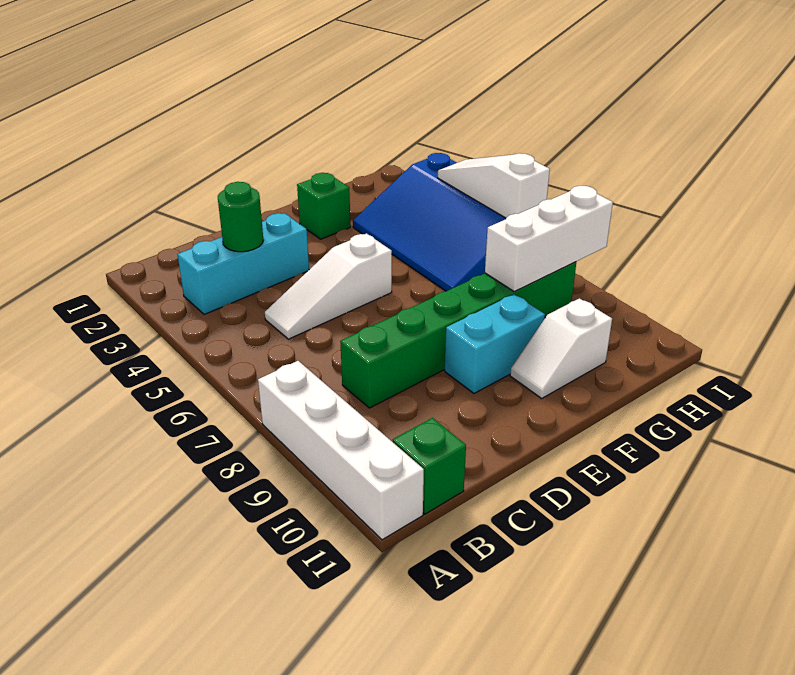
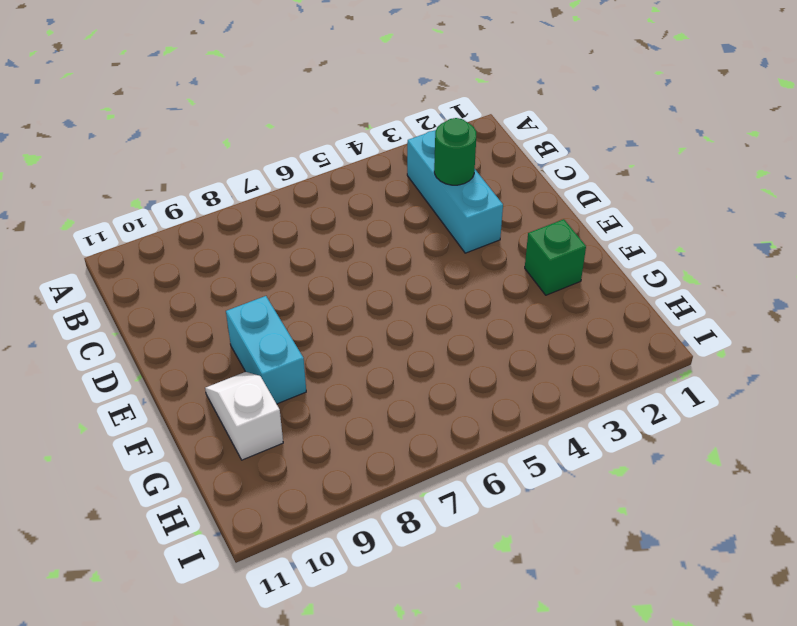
none -> white brick A8:A11 level 1
none -> green brick B11 level 1
none -> white slope C5:E5 level 1 top E

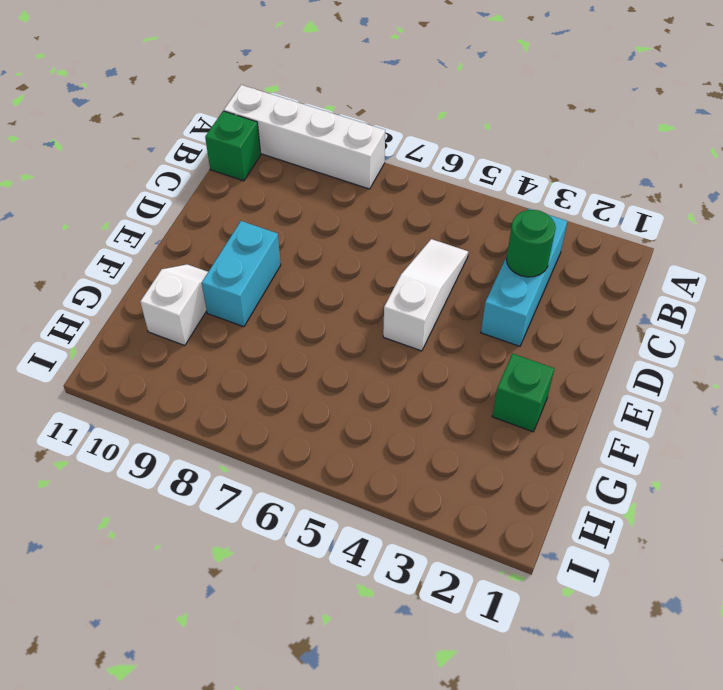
none -> green brick C8:H8 level 1
none -> blue slope G3:I6 level 1 top I
none -> white brick G8:I8 level 2

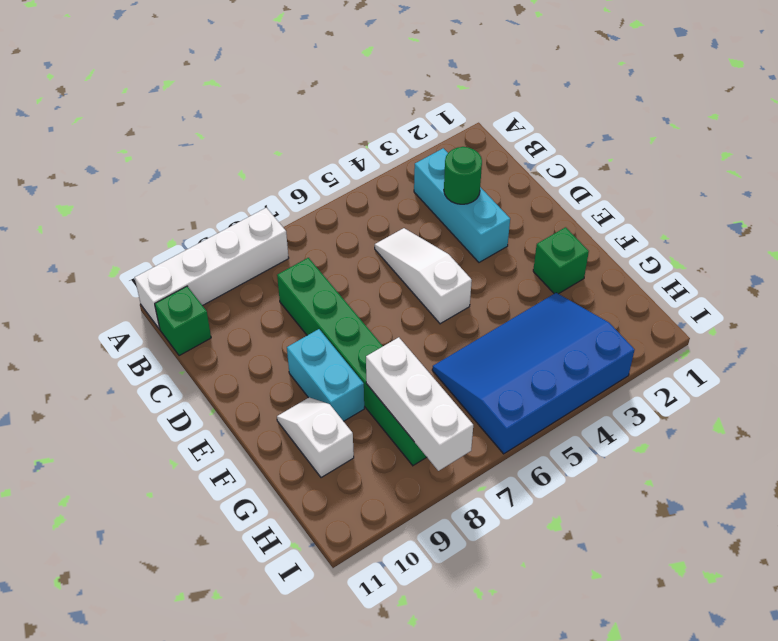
none -> white slope I4:I6 level 2 top 6

